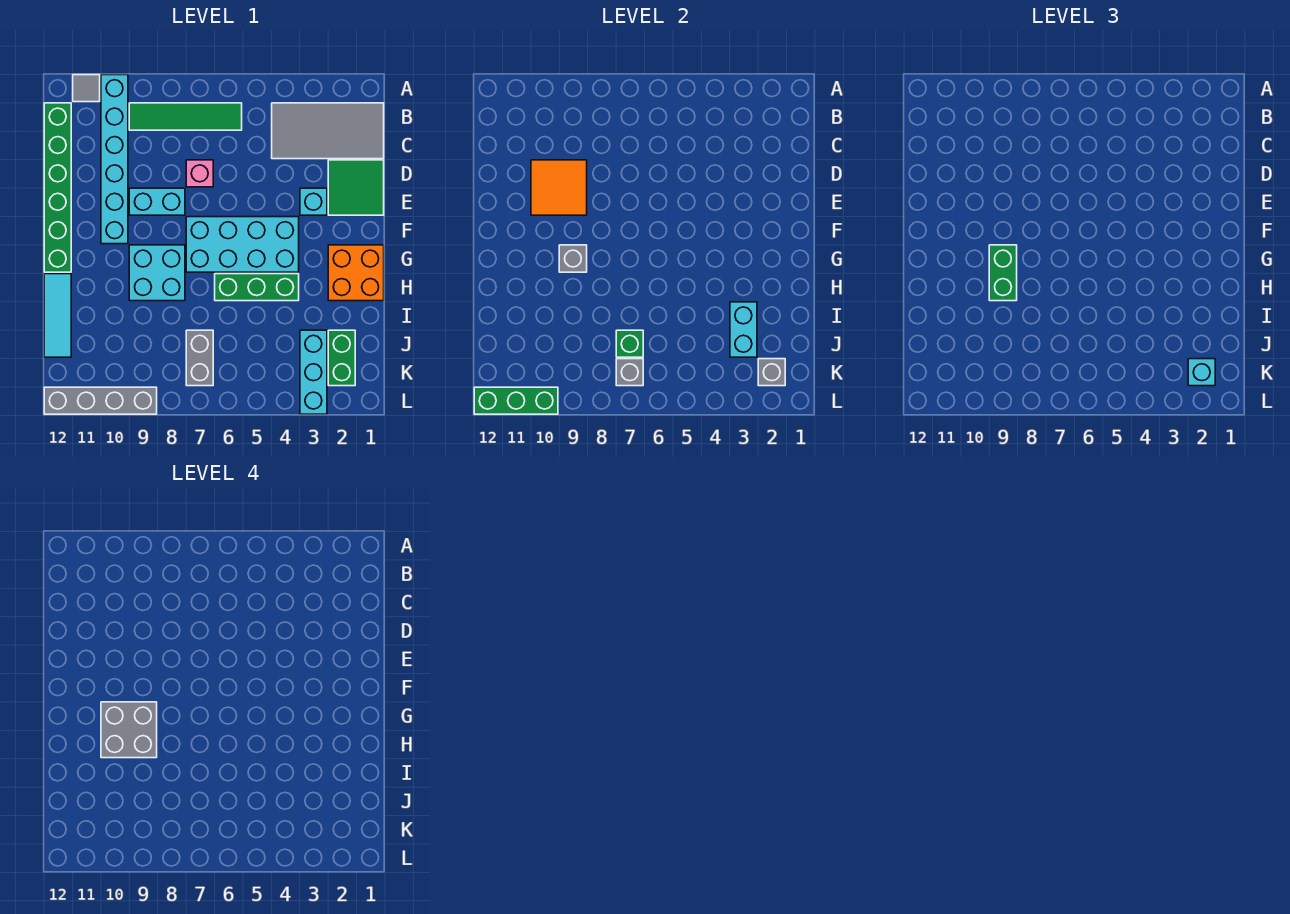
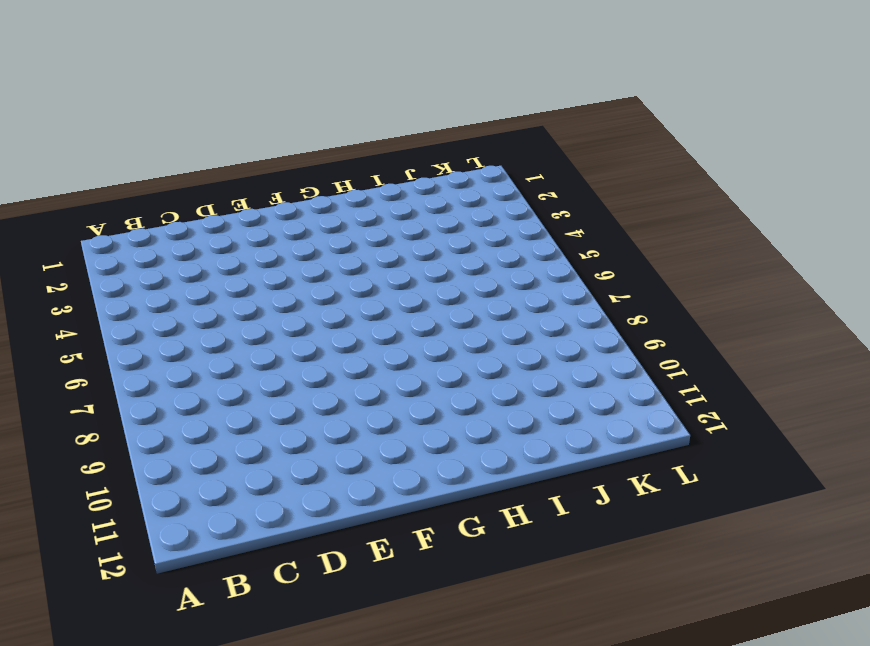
none -> cyan brick A10:F10 level 1
none -> grey tile A11 level 1
none -> grey tile B1:C4 level 1

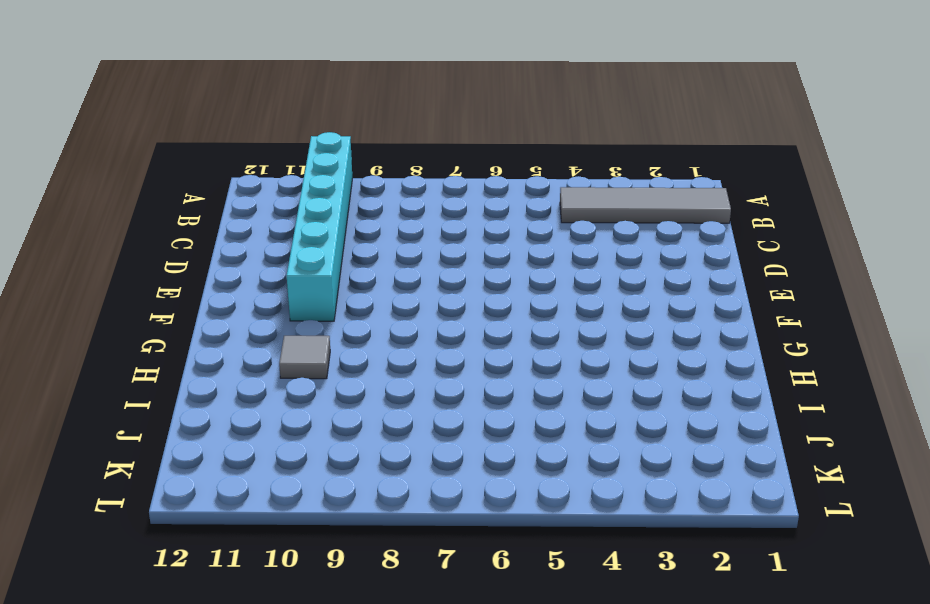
grey tile B1:B4 level 1 -> grey tile B1:C4 level 1
grey tile H10 level 1 -> grey tile A11 level 1
none -> green tile B6:B9 level 1
none -> green brick B12:G12 level 1
none -> green tile D1:E2 level 1

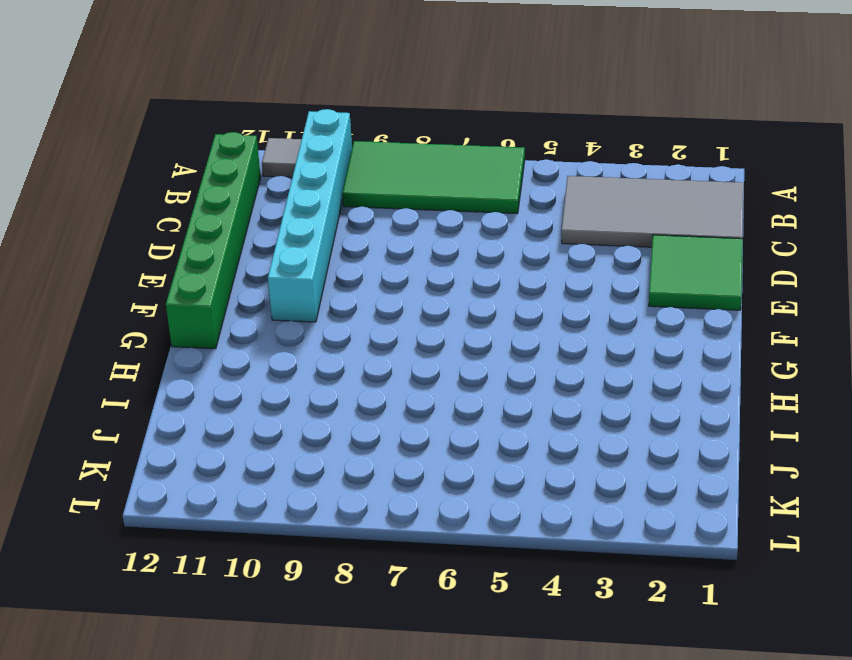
green tile A6:B9 level 1 -> green tile B6:B9 level 1
none -> pink brick D7 level 1
none -> cyan brick E3 level 1
none -> cyan brick E8:E9 level 1

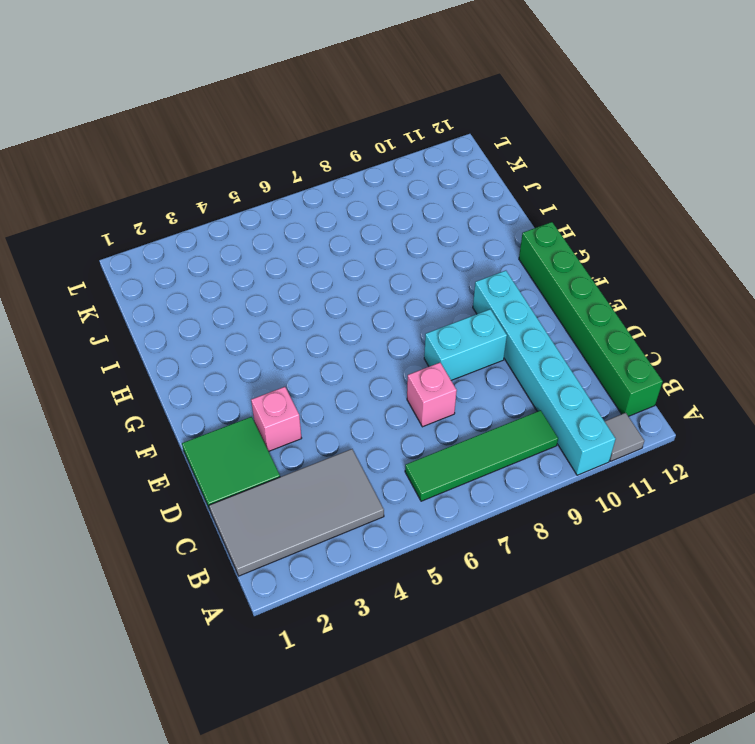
pink brick E3 level 1 -> cyan brick E3 level 1
none -> cyan brick F4:G7 level 1
none -> orange brick G1:H2 level 1
none -> cyan brick G8:H9 level 1

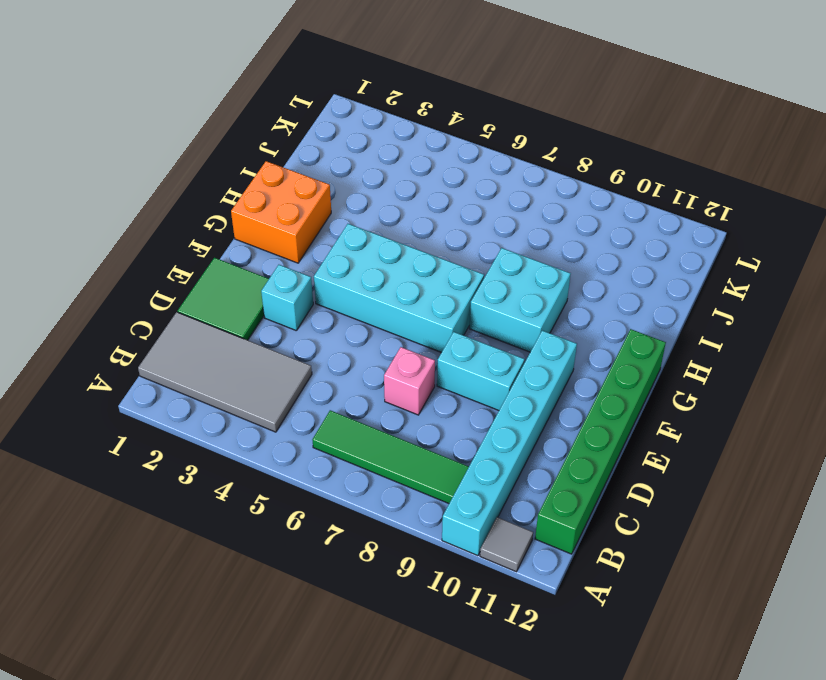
none -> green brick H4:H6 level 1
none -> cyan tile H12:J12 level 1
none -> green brick J2:K2 level 1

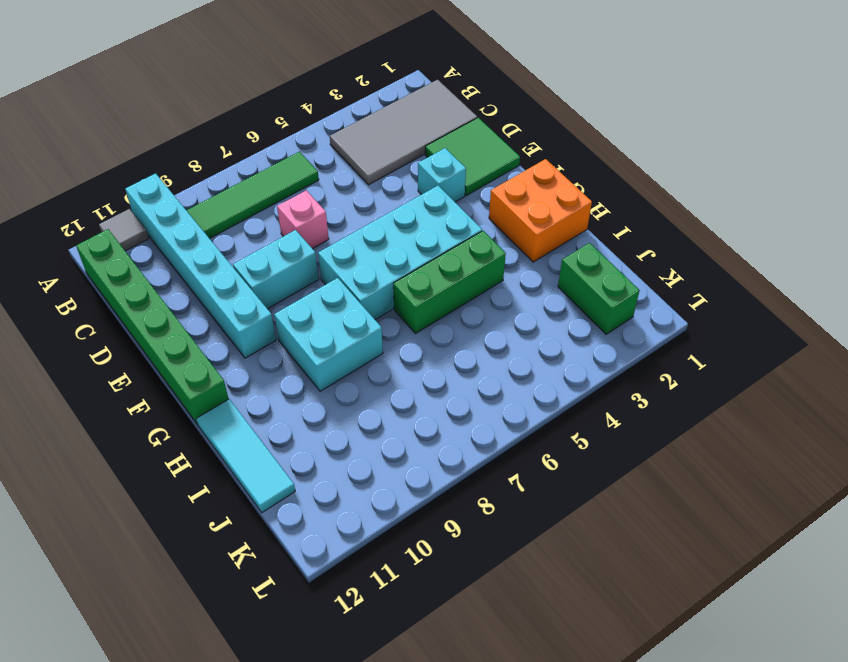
none -> cyan brick J3:L3 level 1
none -> grey brick J7:K7 level 1
none -> grey brick L9:L12 level 1

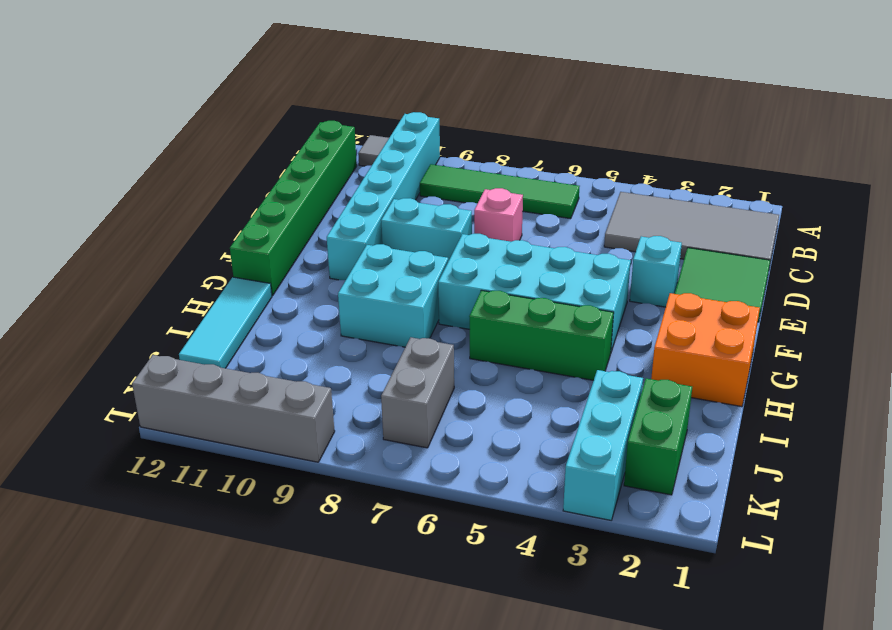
none -> orange tile D9:E10 level 2
none -> grey brick G9 level 2
none -> cyan brick I3:J3 level 2

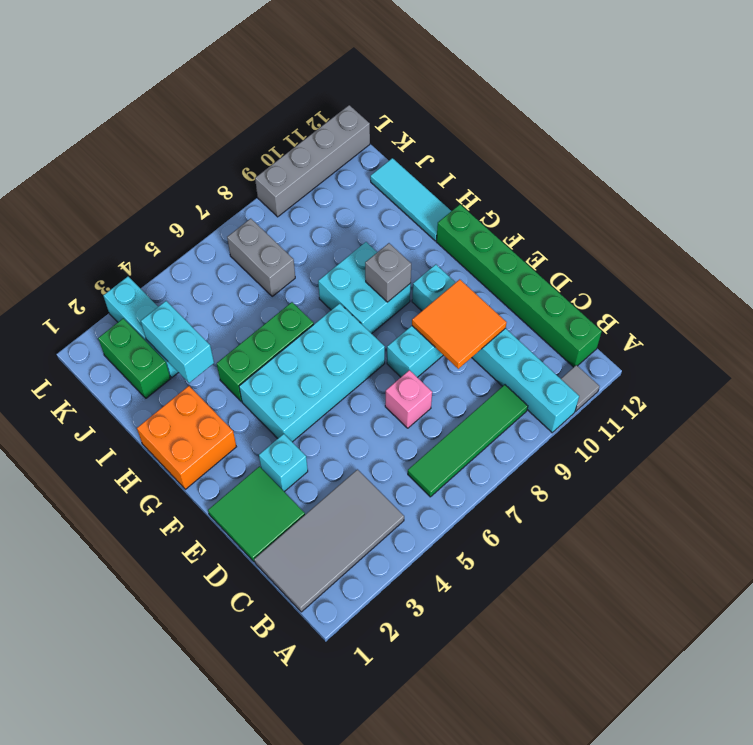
none -> green brick J7 level 2
none -> grey brick K2 level 2
none -> grey brick K7 level 2

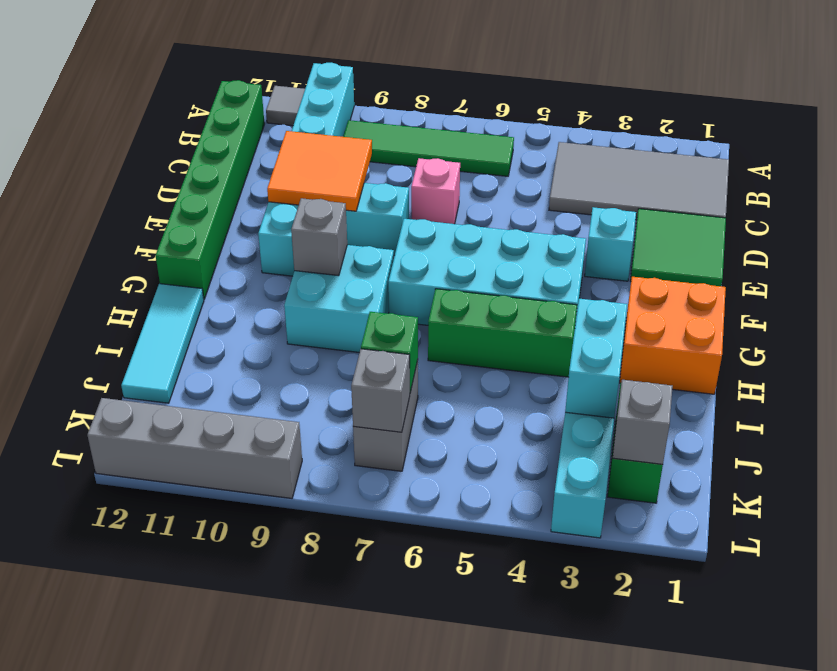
none -> green brick L10:L12 level 2
none -> green brick G9:H9 level 3
none -> cyan brick K2 level 3

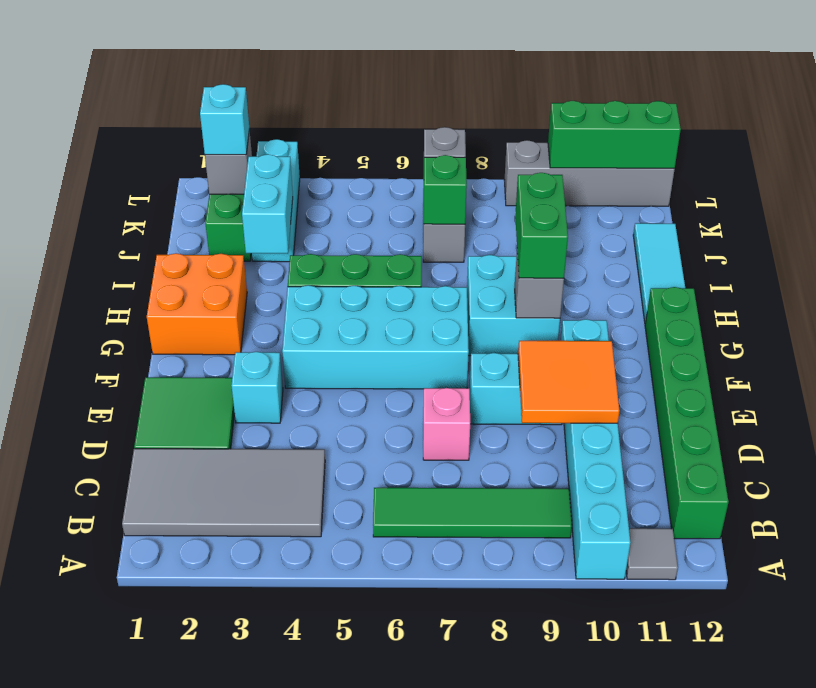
none -> grey brick G9:H10 level 4

